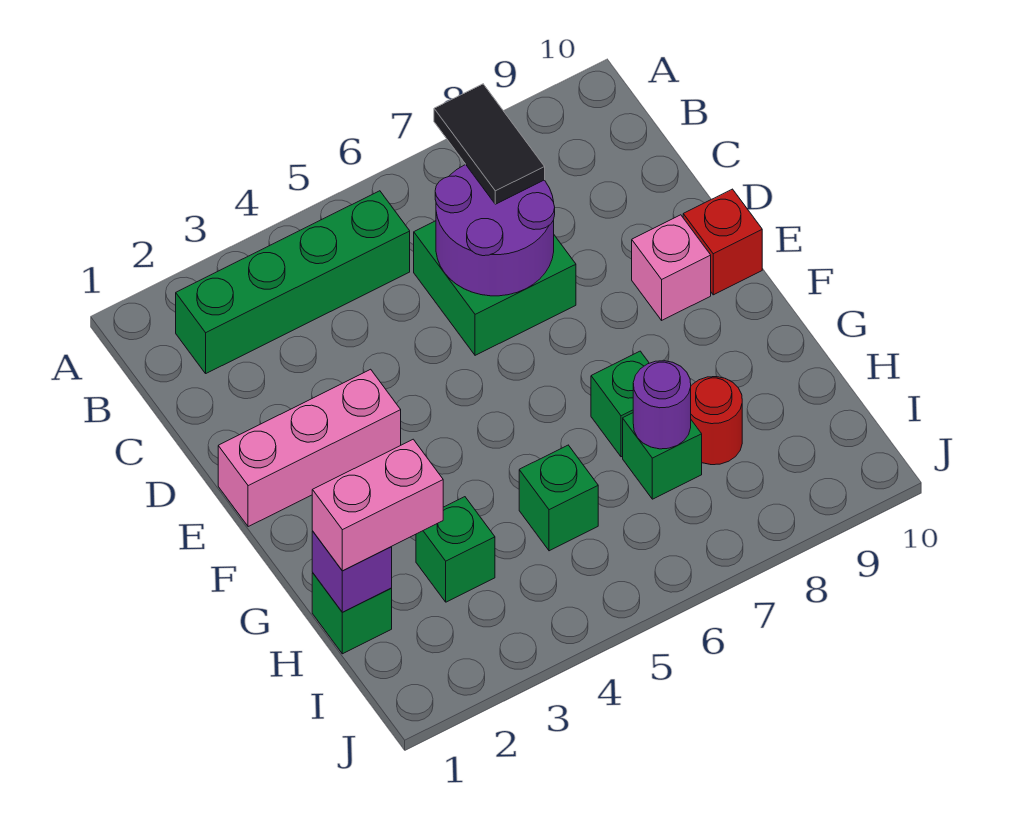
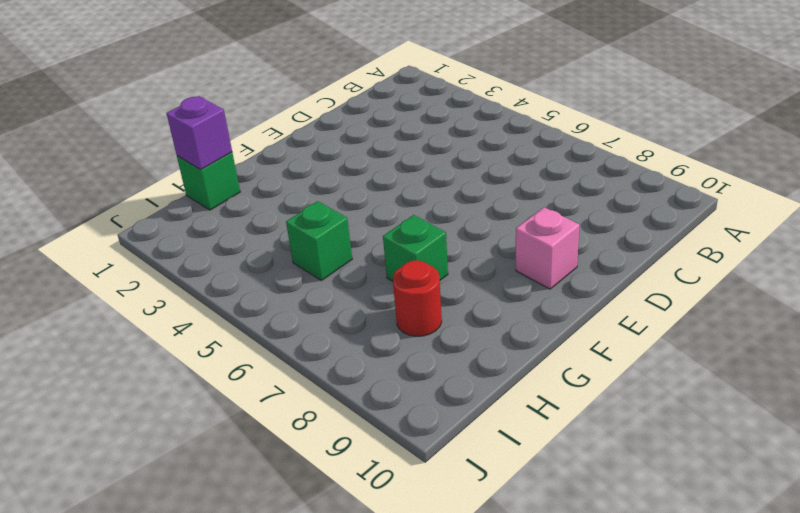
none -> green brick B2:B5 level 1
none -> green brick C6:D7 level 1
none -> pink brick E1:E3 level 1

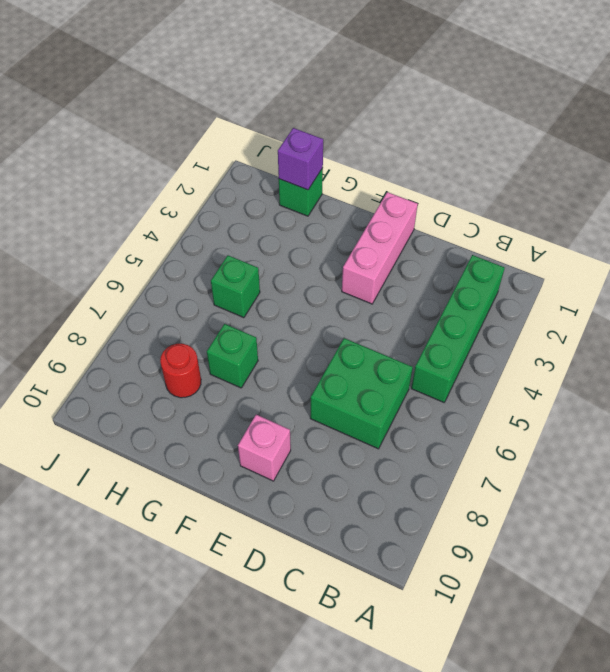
none -> red brick E10 level 1
none -> green brick H3 level 1
none -> green brick H7 level 1

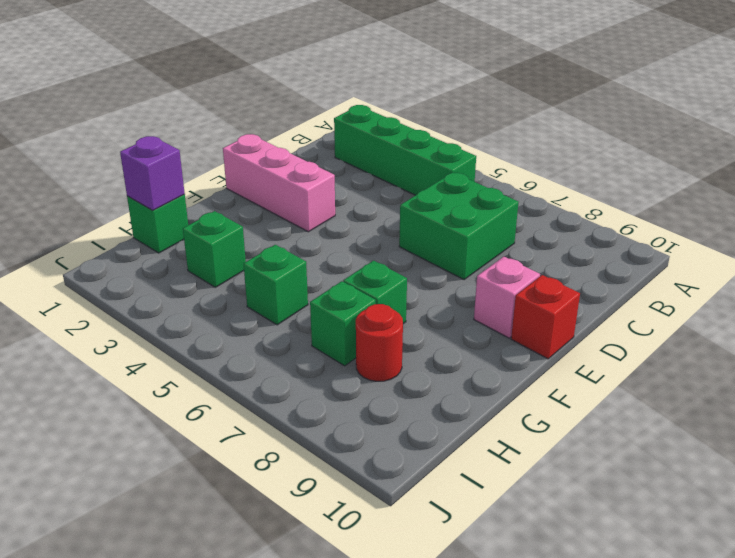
none -> purple round brick C6:D7 level 2
none -> purple round brick H7 level 2
none -> black tile B7:C7 level 3

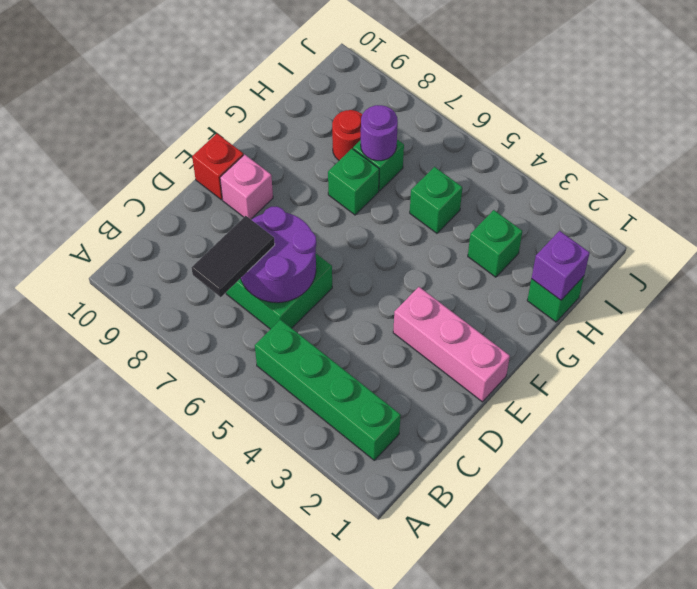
none -> pink brick H1:H2 level 3

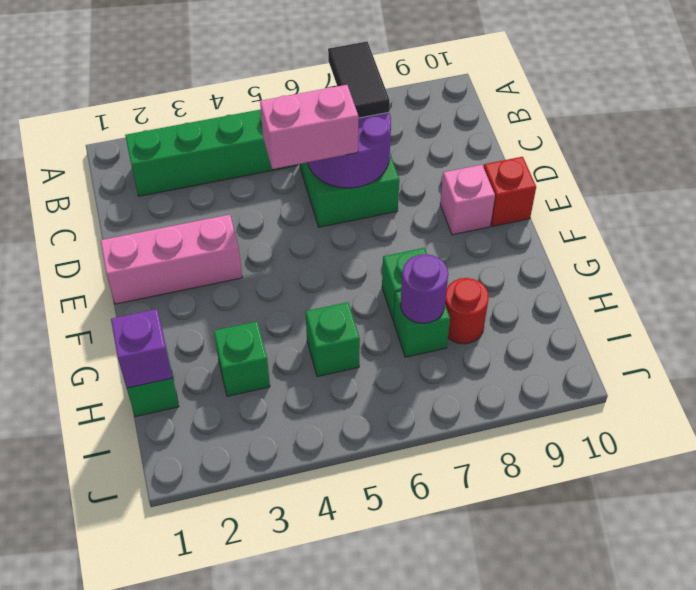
pink brick D5:D6 level 3 -> pink brick H1:H2 level 3

